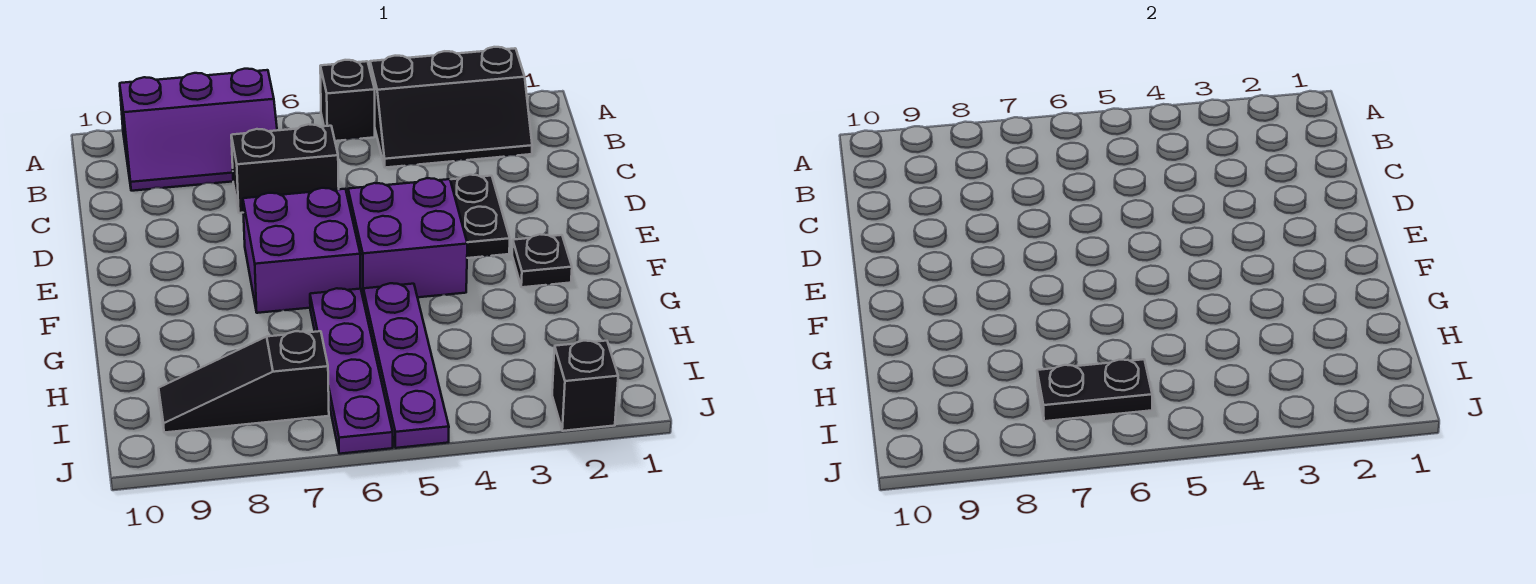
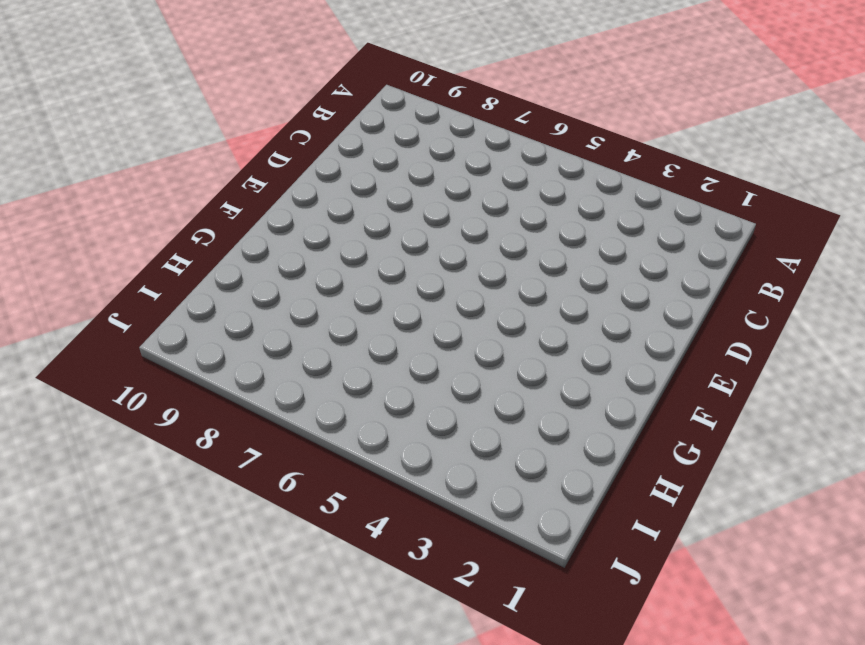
none -> black slope A2:B4 level 1 top A
none -> black brick A5 level 1
none -> purple slope A7:B9 level 1 top A

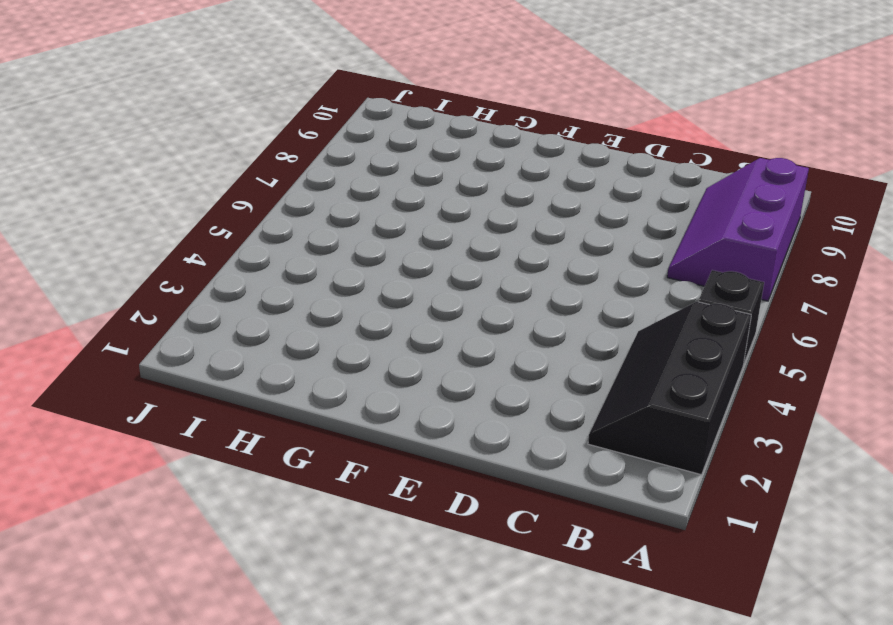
none -> black brick C6:C7 level 1
none -> black plate D3:E3 level 1
none -> purple brick E4:F5 level 1

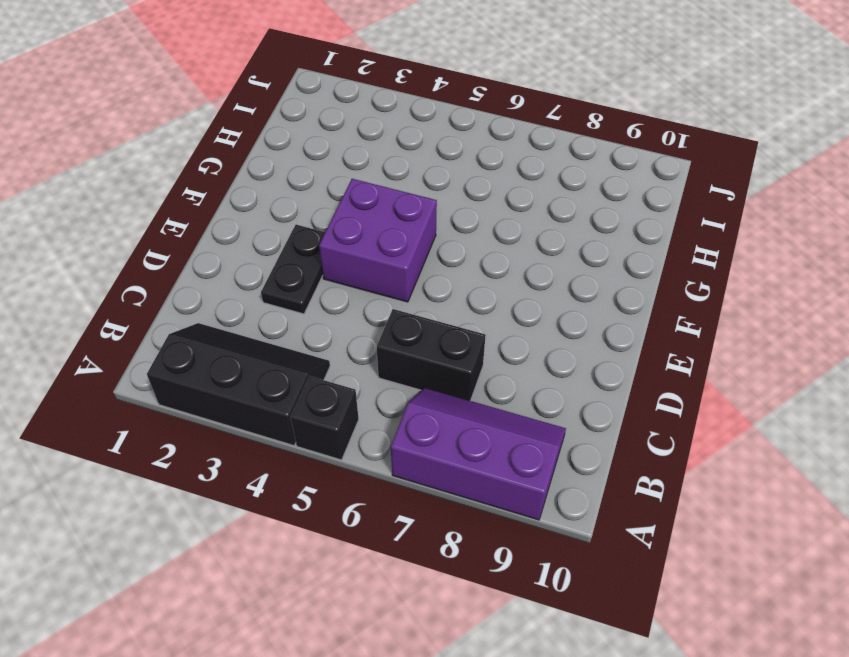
none -> purple brick E6:F7 level 1
none -> black plate F2 level 1
none -> purple plate G5:J5 level 1

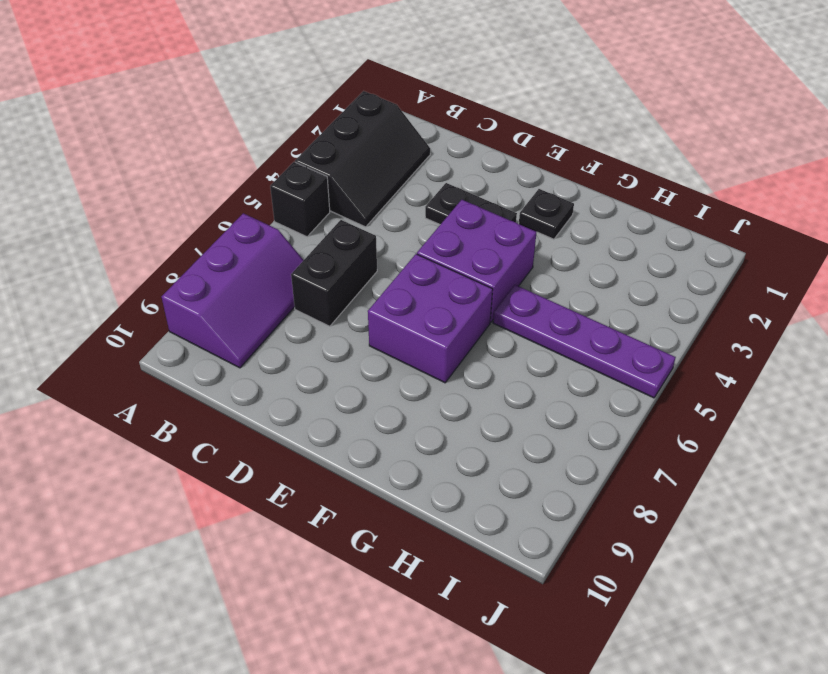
none -> purple plate G6:J6 level 1
none -> black slope I7:I9 level 1 top 7
none -> black brick J2 level 1

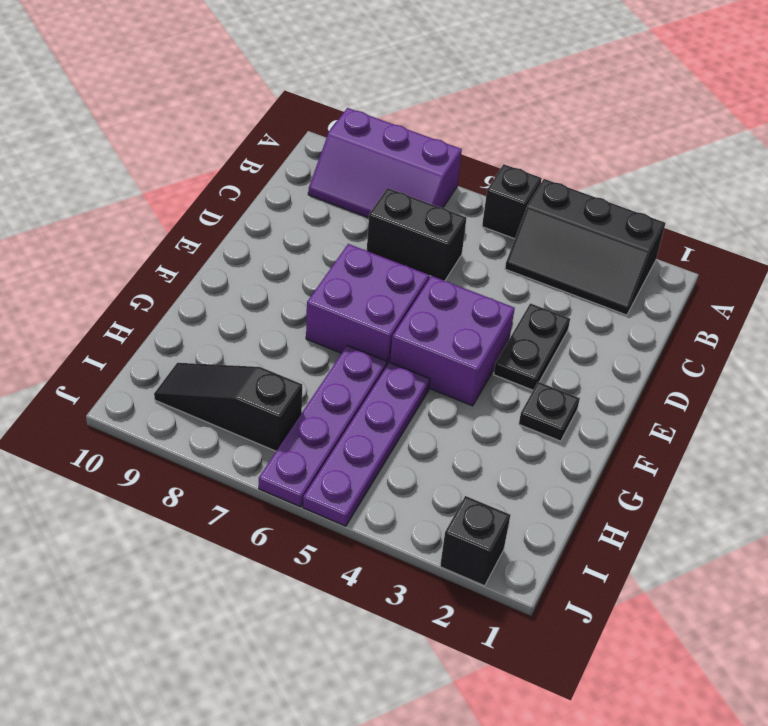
none -> black plate I6:I7 level 2

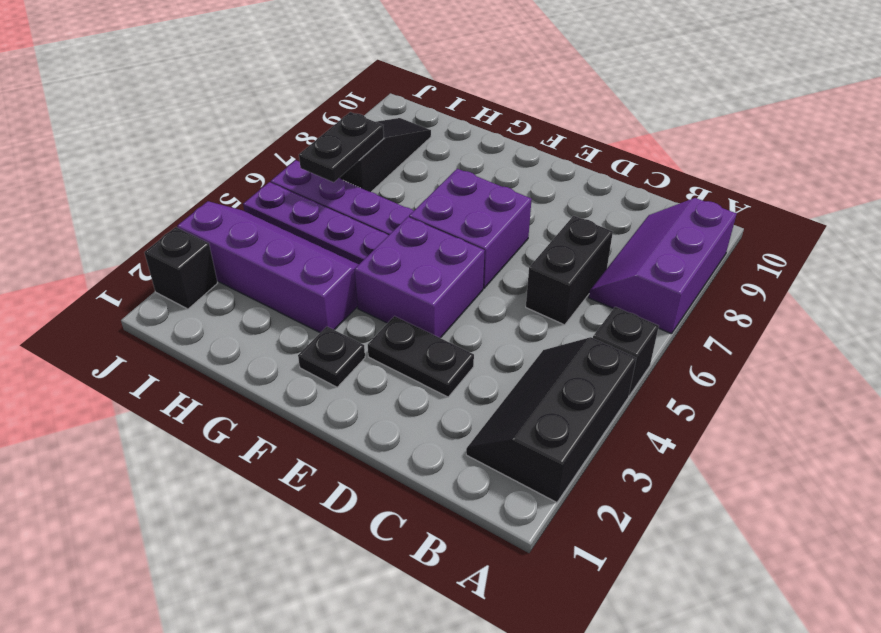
purple slope G3:J4 level 1 top 3 -> none

